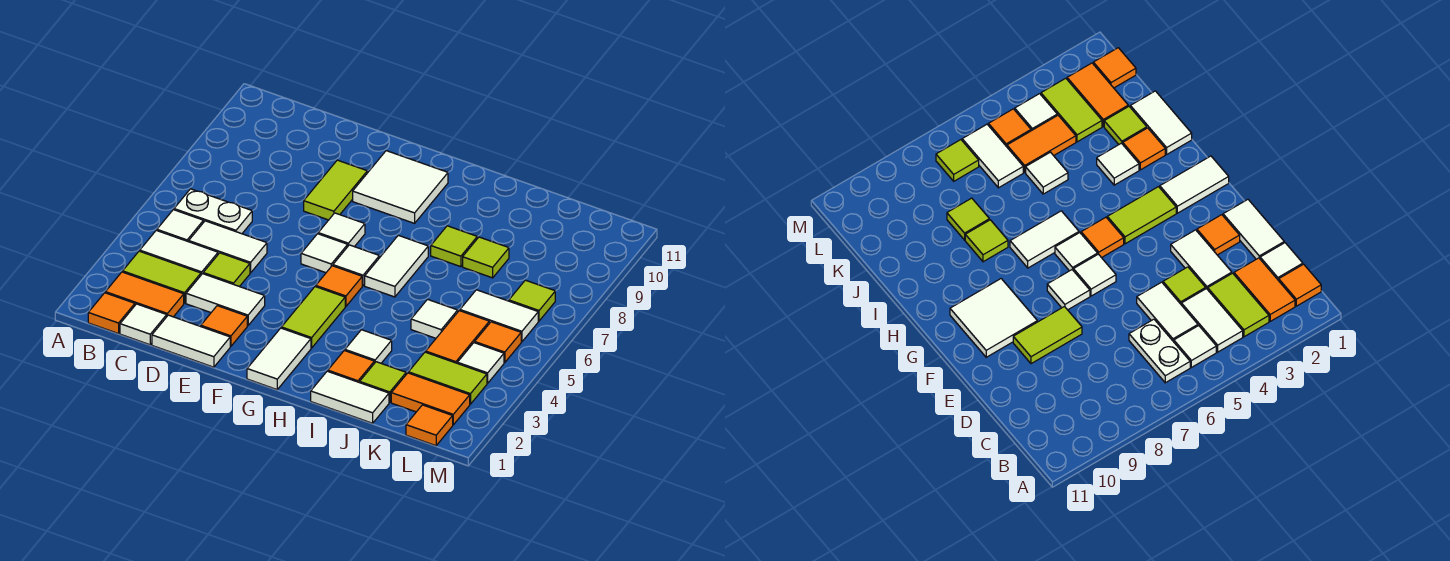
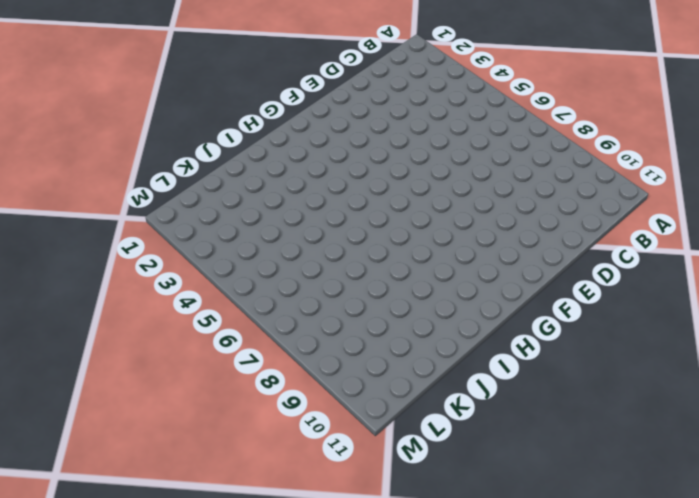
none -> orange tile B1 level 1
none -> orange tile B2:C2 level 1
none -> lime tile B3:C3 level 1
none -> white tile B4:C4 level 1

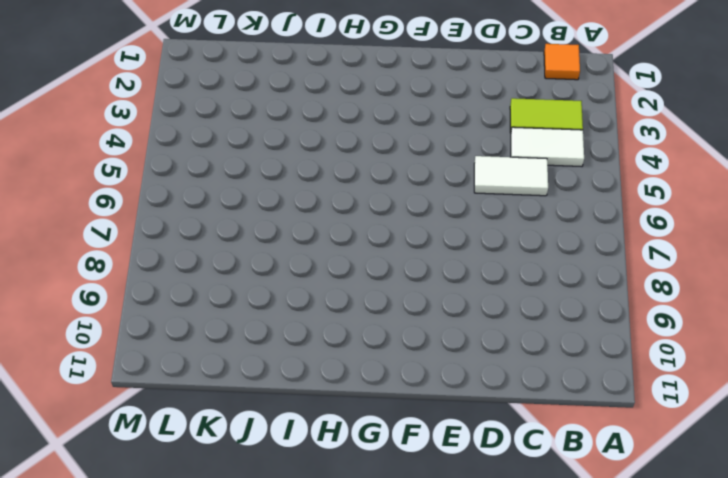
none -> orange tile B2:C2 level 1
none -> white tile B5 level 1
none -> white plate B6:C6 level 1
none -> white tile C1 level 1

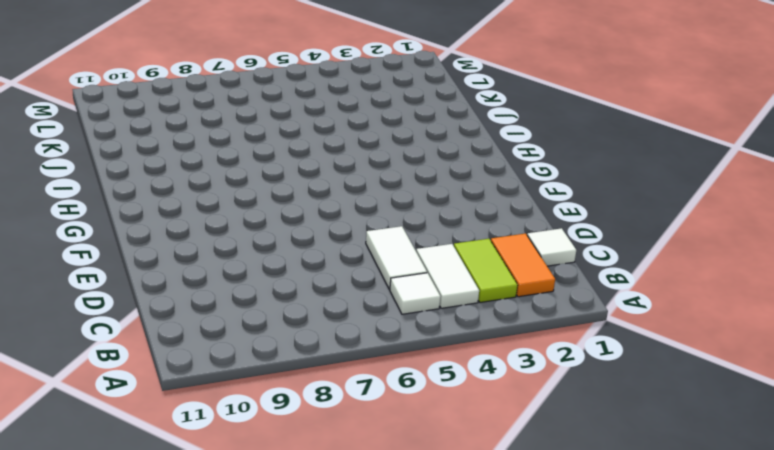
none -> orange tile B1 level 1
none -> white plate B6:C6 level 1
none -> white tile D1:E1 level 1
none -> white tile D3:E3 level 1

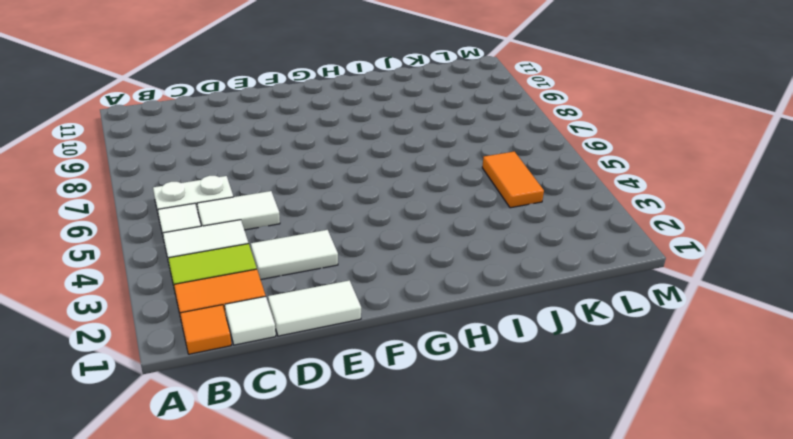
none -> lime tile D4 level 1
none -> orange tile E2 level 1
none -> lime tile E8:E9 level 1
none -> white tile F6 level 1

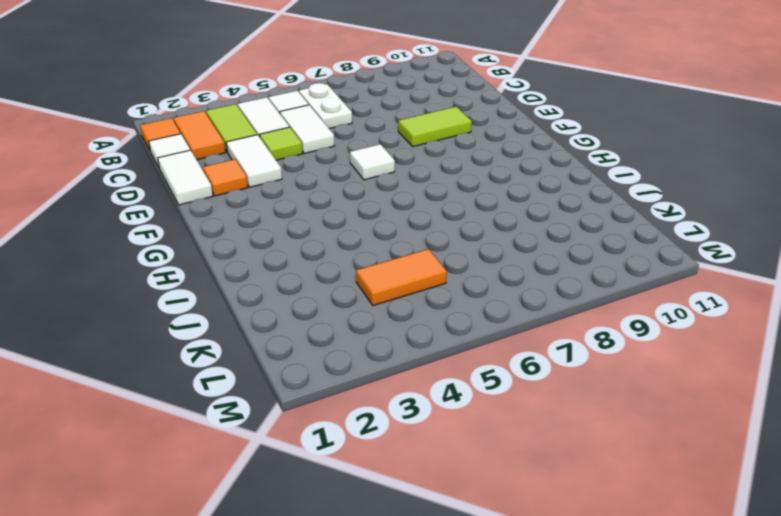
none -> white tile F7 level 1
none -> white tile F9:G10 level 1
none -> white tile G1:G2 level 1
none -> lime tile G3:G4 level 1

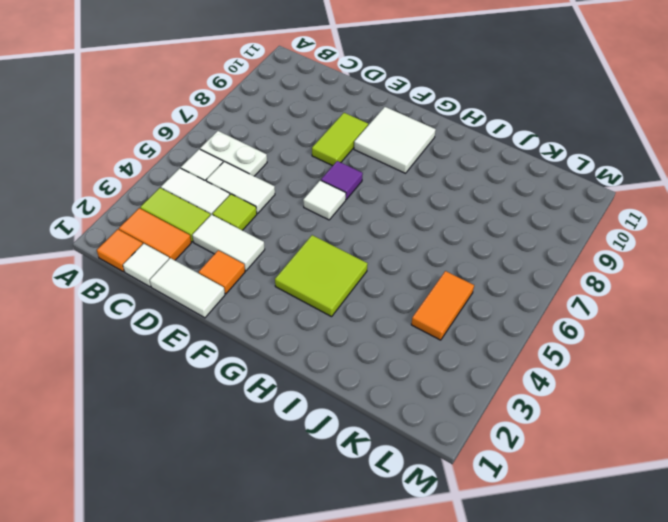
purple tile F7 level 1 -> white tile F7 level 1
lime tile G3:H4 level 1 -> lime tile G3:G4 level 1
none -> white tile G1:G2 level 1
none -> orange tile G5 level 1
none -> white tile G6 level 1
none -> white tile H6:H7 level 1

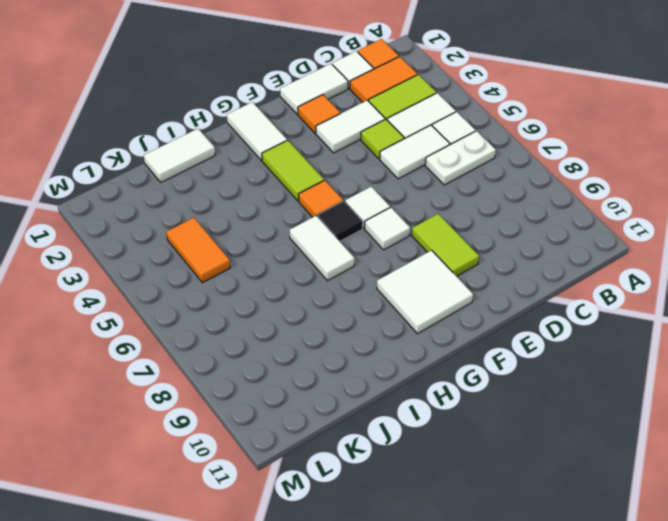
black tile G6 level 1 -> white tile G6 level 1
none -> orange tile I2 level 1
none -> white tile I3 level 1
none -> lime tile I8 level 1
none -> lime tile J2 level 1

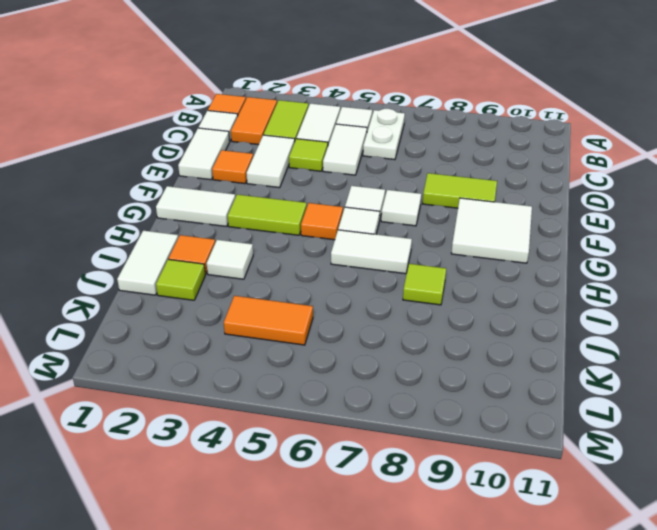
none -> white tile J5 level 1
none -> lime tile J8 level 1
none -> orange tile K2:L2 level 1
none -> lime tile K3:L3 level 1

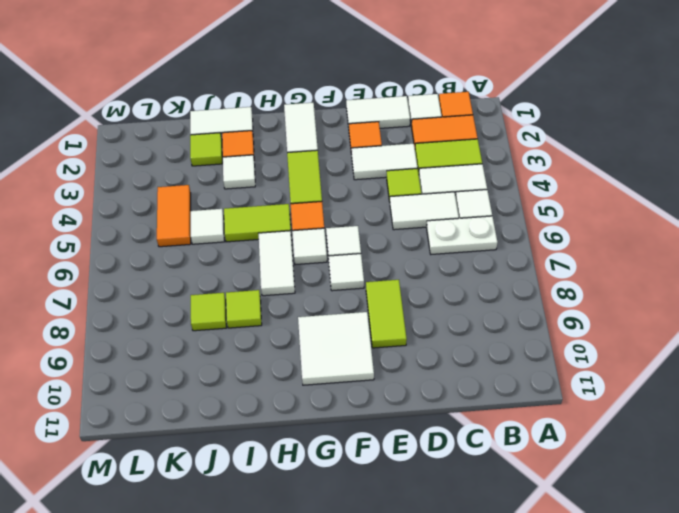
lime tile H5:I5 level 1 -> lime tile K3:L3 level 1
none -> orange tile K2:L2 level 1
none -> white tile K6:L6 level 1
none -> orange tile L1 level 1
none -> white tile L4 level 1

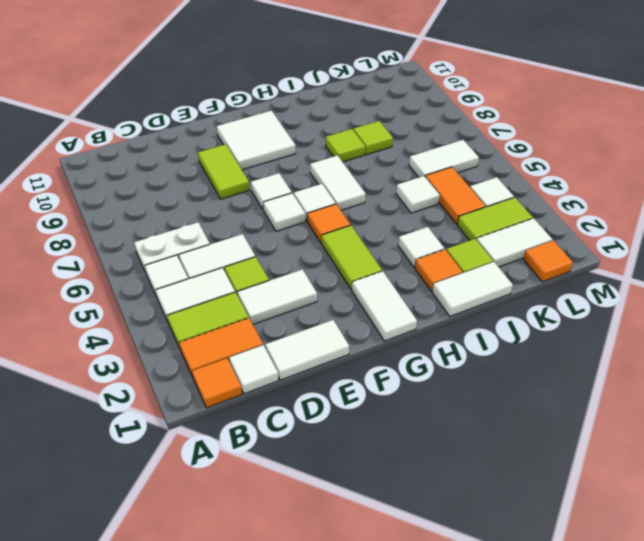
white tile K2:L2 level 1 -> orange tile K2:L2 level 1
none -> orange tile E2 level 1
none -> orange tile L5 level 1
none -> lime tile L7 level 1

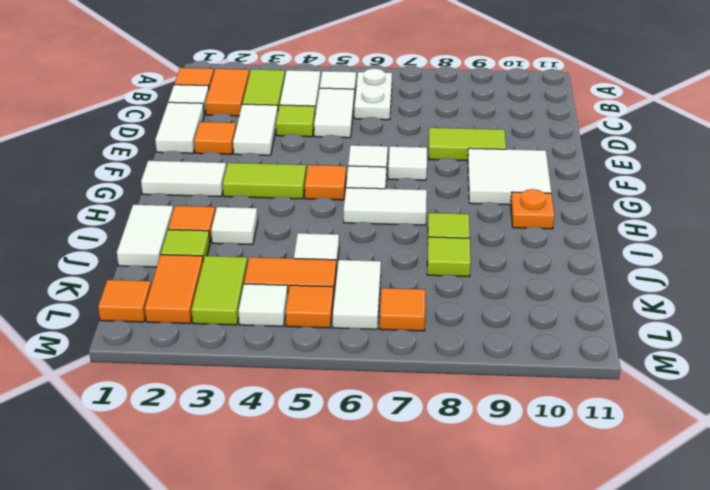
orange plate H10 level 1 -> none
orange tile L7 level 1 -> lime tile L7 level 1

